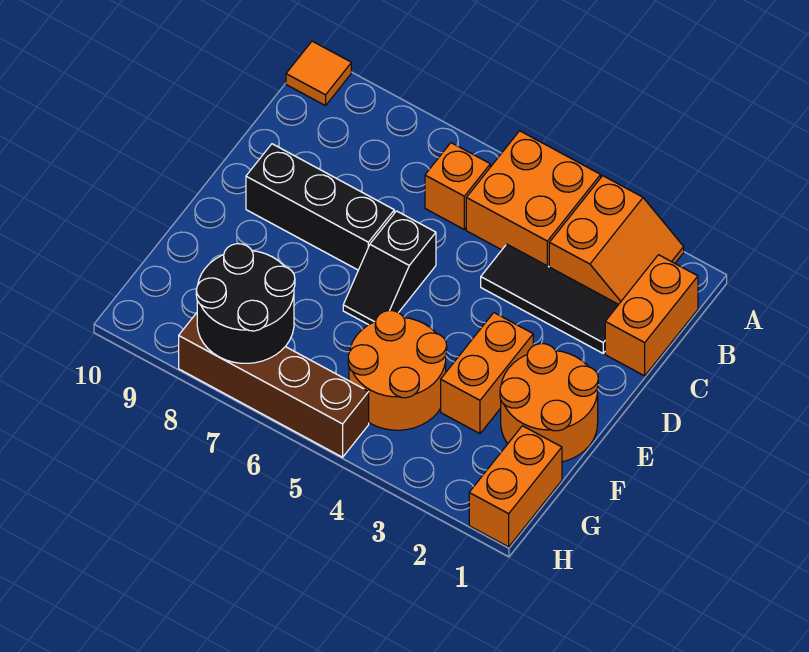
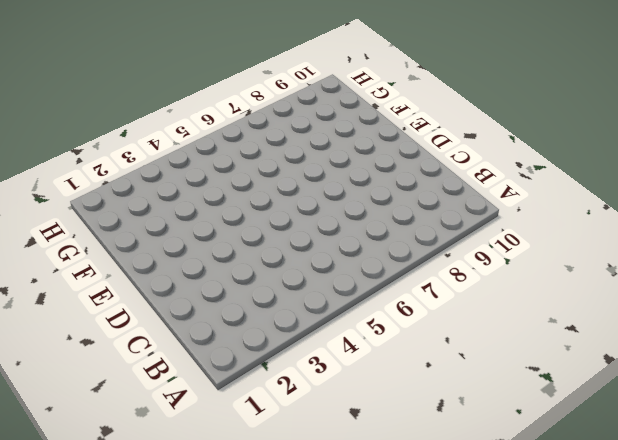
none -> orange slope A2:B3 level 1 top 3
none -> orange brick A4:B5 level 1
none -> orange tile A10 level 1

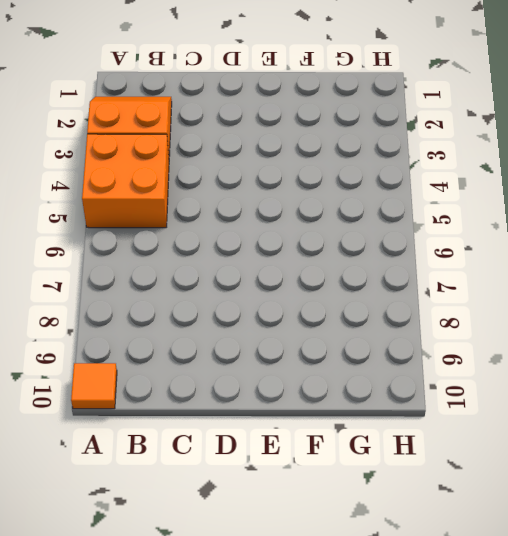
none -> orange brick B1:C1 level 1
none -> orange brick B6 level 1
none -> black tile C2:C4 level 1

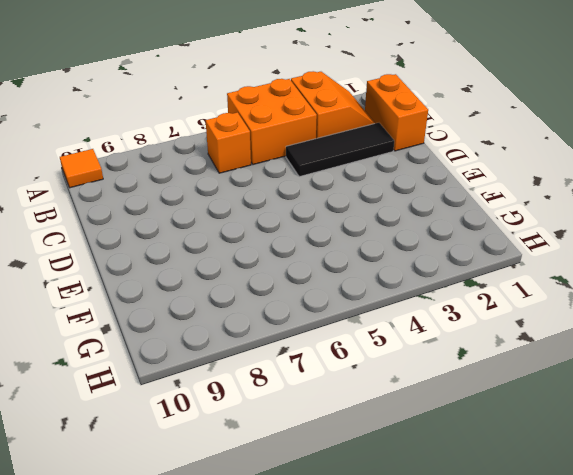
none -> black slope D6:E6 level 1 top D
none -> black brick D7:D9 level 1
none -> orange round brick E1:F2 level 1

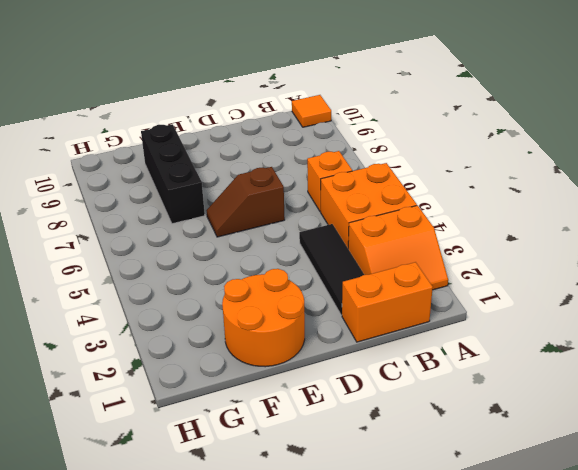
brown slope D6:E6 level 1 top D -> black slope D6:E6 level 1 top D
black brick F7:F9 level 1 -> black brick D7:D9 level 1
none -> orange brick E3:F3 level 1
none -> orange round brick F4:G5 level 1
none -> orange brick G1:H1 level 1

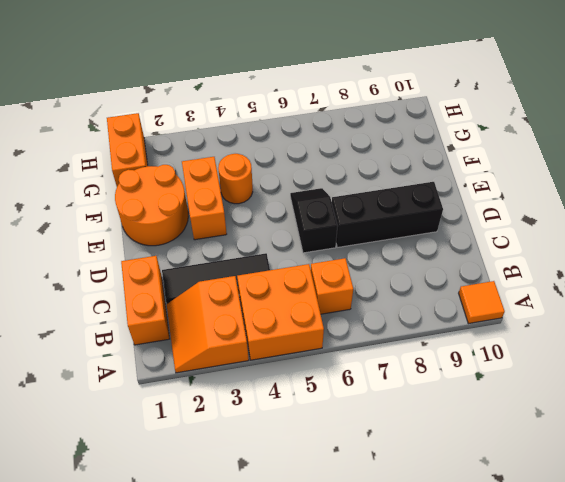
orange round brick F4 level 1 -> orange round brick F4:G5 level 1
none -> brown brick H5:H8 level 1
none -> black round brick G7:H8 level 2

